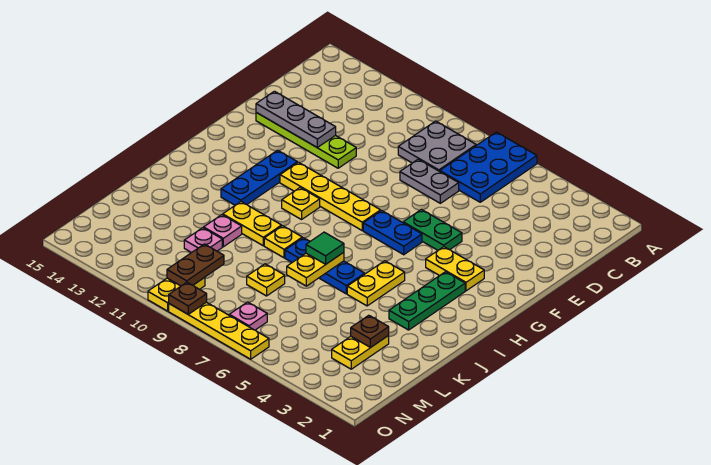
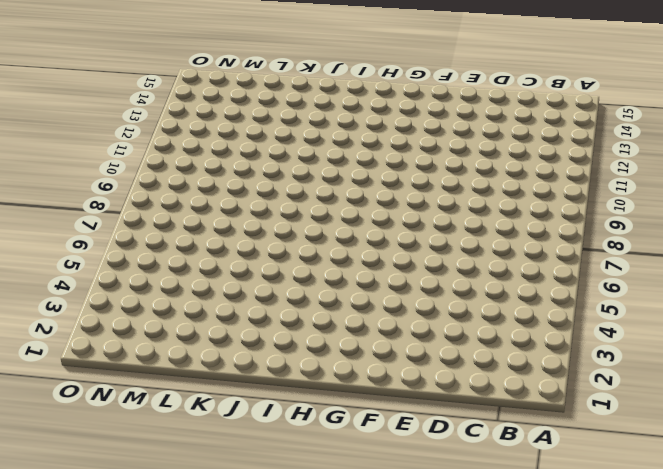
none -> blue plate A6:C7 level 1
none -> grey plate B8:C9 level 1
none -> grey plate D7:D8 level 1

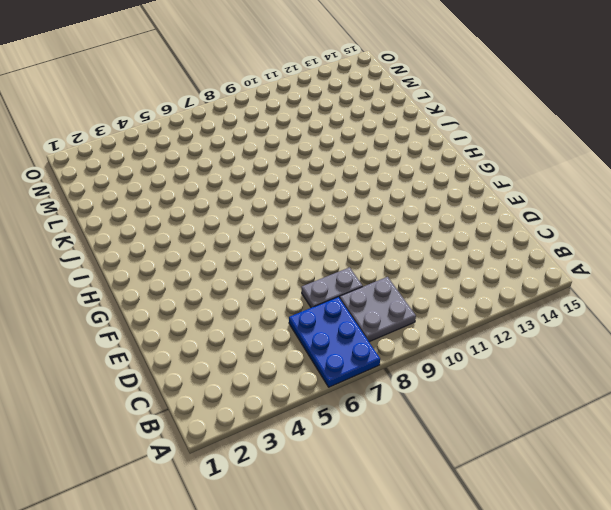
none -> lime plate E11:E14 level 1
none -> green plate F5:F6 level 1
none -> yellow plate G3:G4 level 1

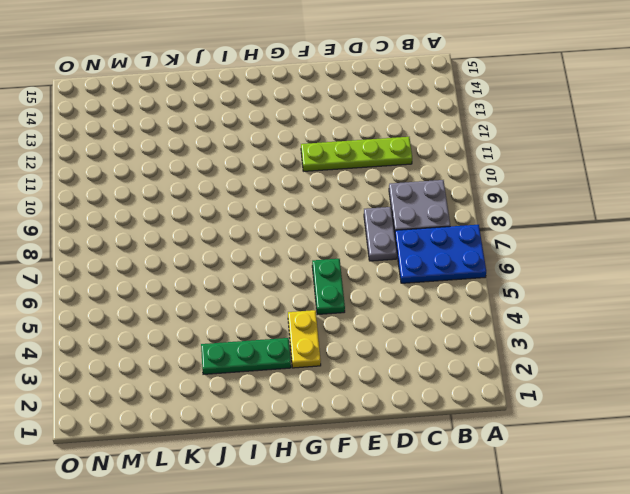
lime plate C11:F11 level 1 -> lime plate E11:E14 level 1
none -> blue plate G6:G7 level 1
none -> yellow plate G8:G11 level 1
none -> blue plate G12:I12 level 1

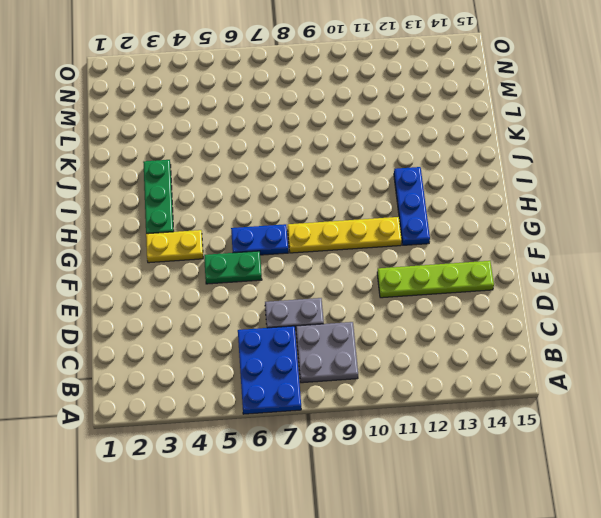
none -> yellow plate H10 level 1
none -> yellow plate I5:J5 level 1
none -> blue plate J6:J8 level 1

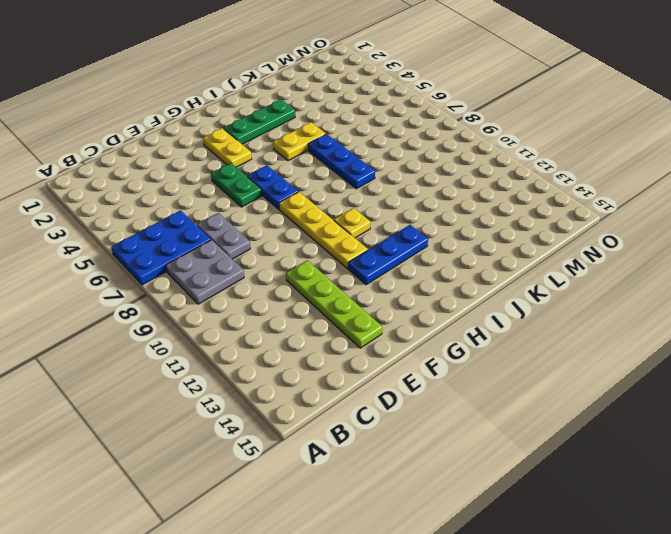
none -> yellow plate J9 level 1
none -> yellow plate J10:J11 level 1
none -> pink plate K11 level 1

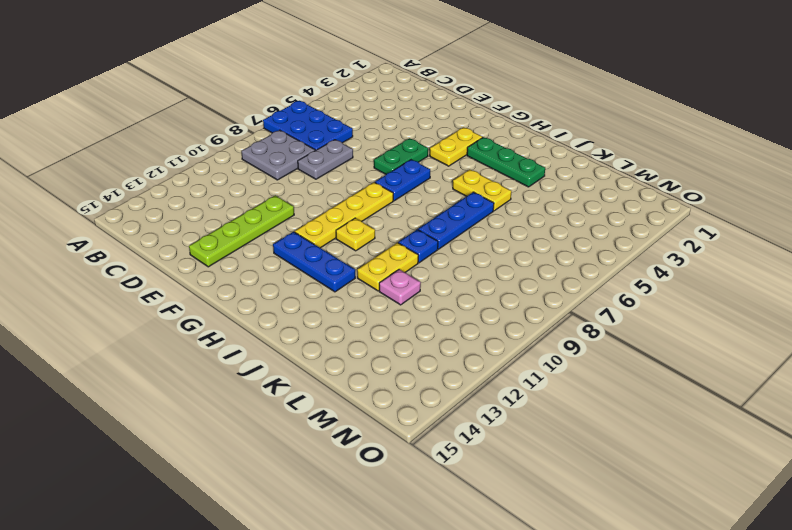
blue plate J9 level 1 -> yellow plate J9 level 1
none -> yellow plate L3:M3 level 1
none -> yellow plate L8 level 1
none -> pink plate L11 level 1

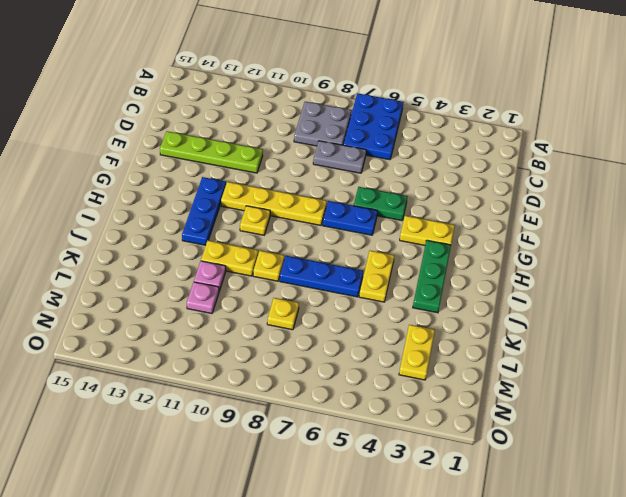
none -> pink plate N7 level 1
none -> yellow plate N10:O10 level 1
none -> yellow plate O6:O9 level 1

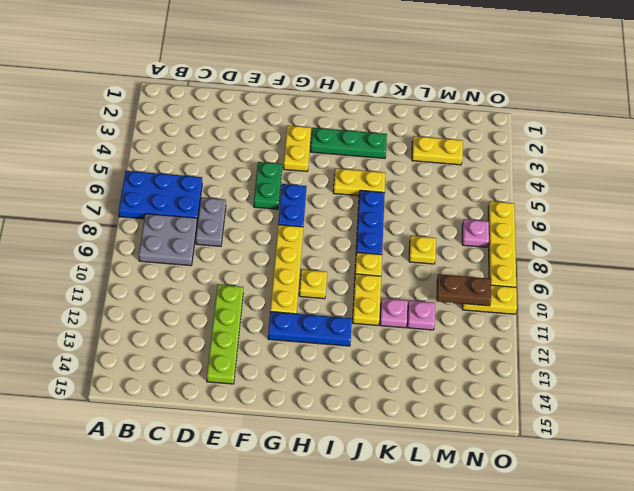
none -> grey plate E12:E14 level 2
none -> yellow plate J7:K7 level 2
none -> brown plate L3 level 2

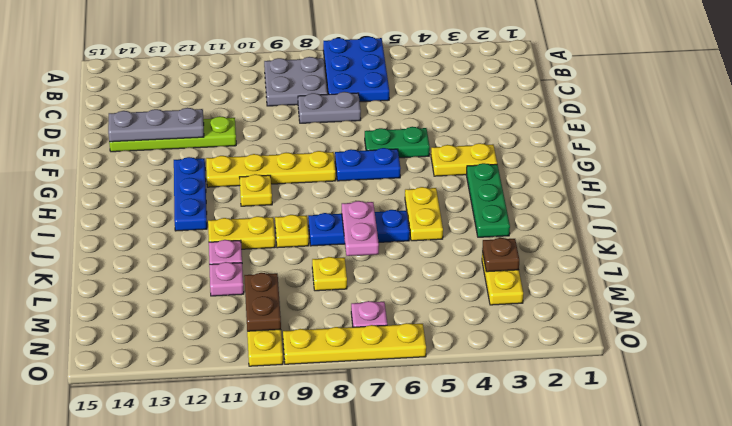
pink plate J7:K7 level 2 -> yellow plate J7:K7 level 2
none -> brown plate O9 level 2
none -> green tile J7 level 3

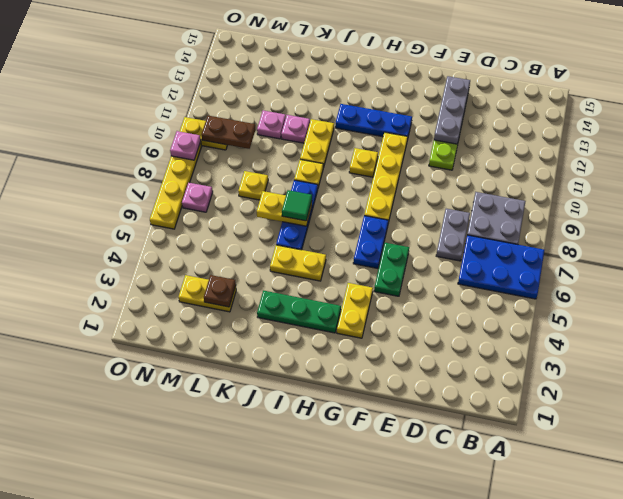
pink plate O9 level 2 -> brown plate O9 level 2

